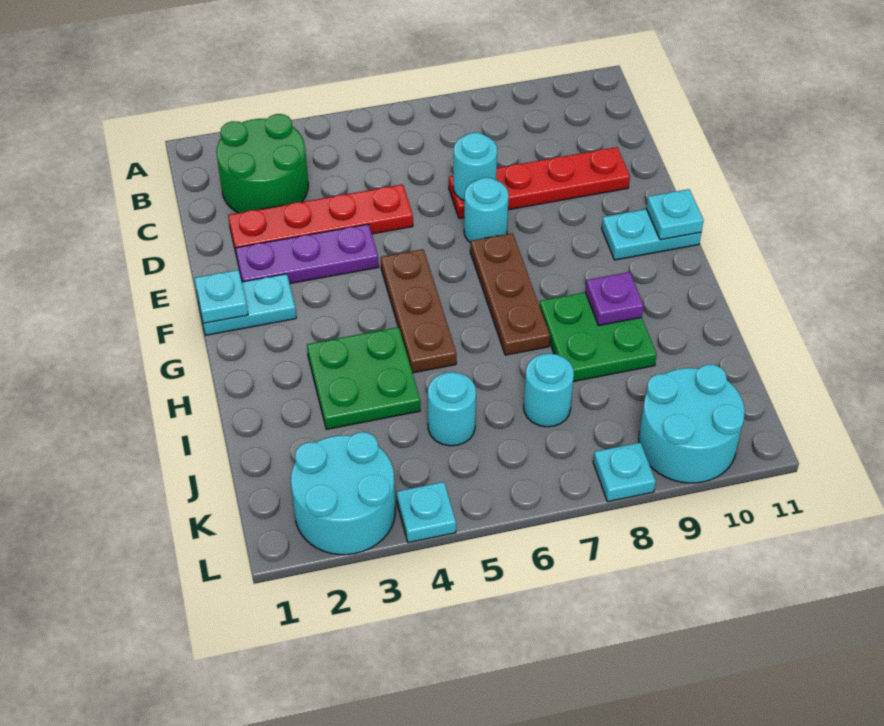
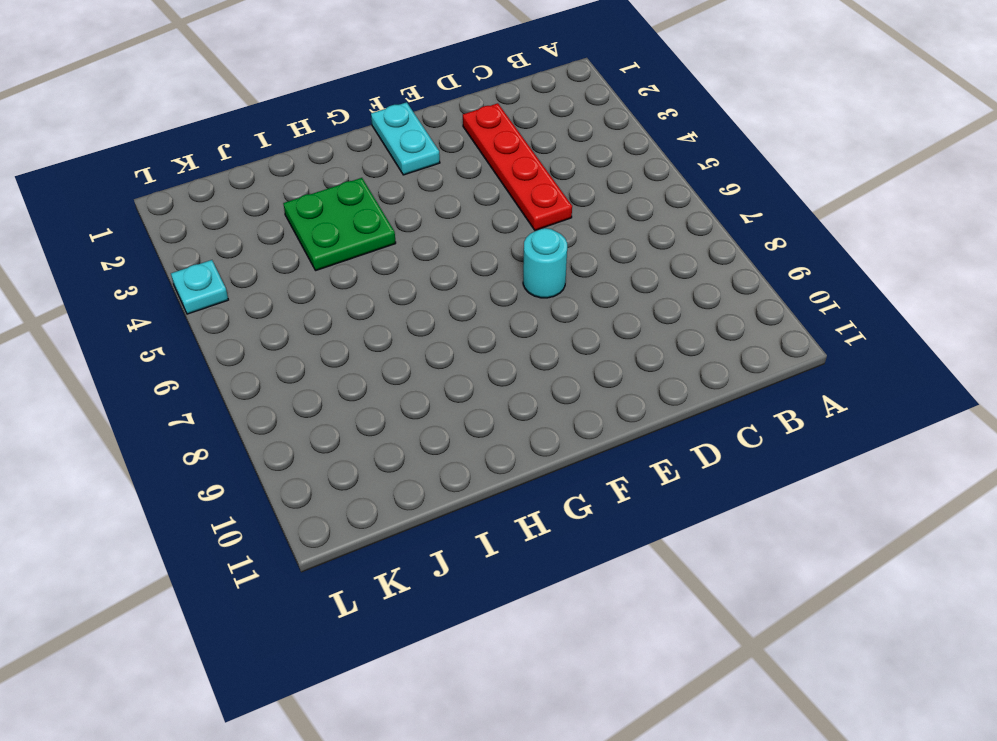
none -> green round brick B2:C3 level 1
none -> red plate D7:D10 level 1
none -> purple plate E2:E4 level 1

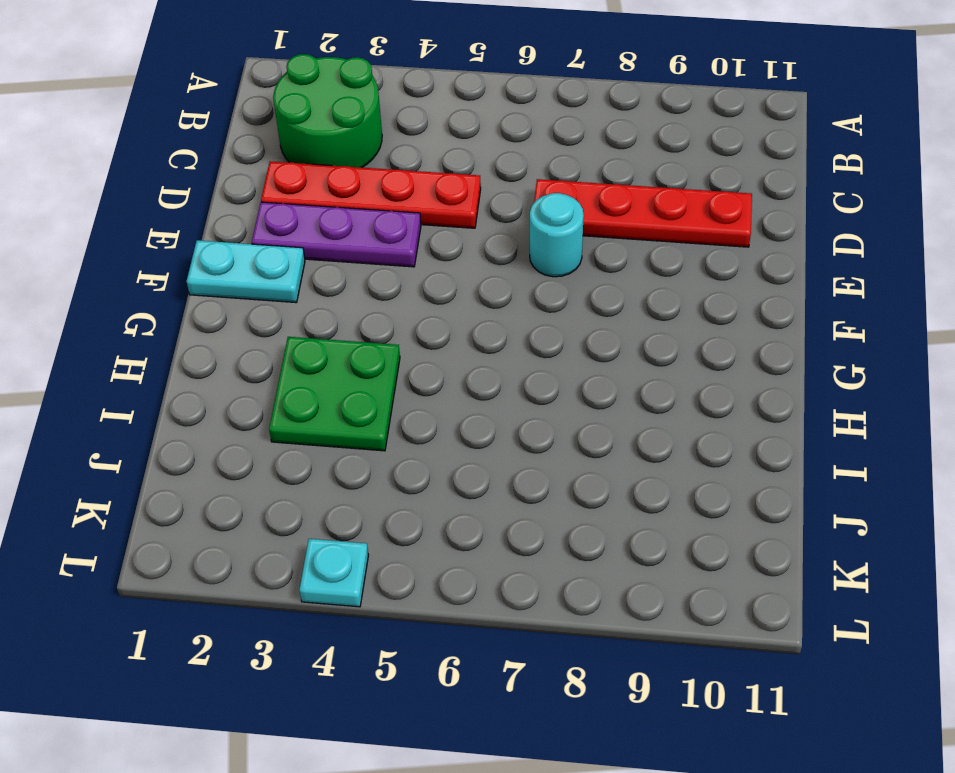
none -> brown plate F5:H5 level 1
none -> brown plate F7:H7 level 1
none -> cyan plate F10:F11 level 1

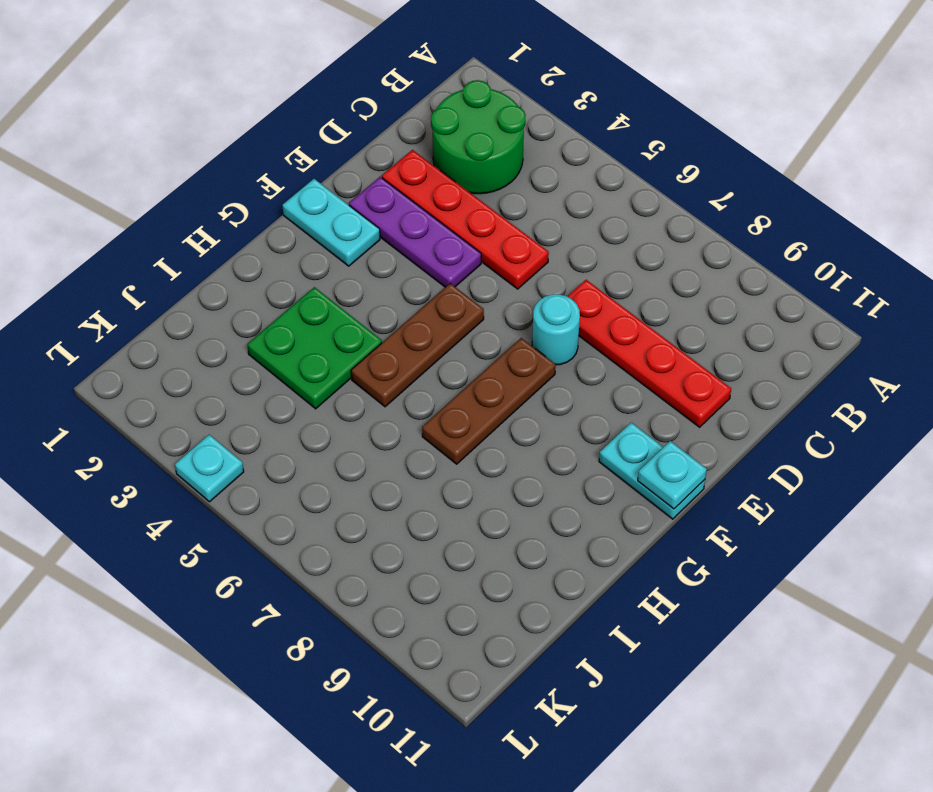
none -> green plate H8:I9 level 1
none -> cyan round brick J5 level 1
none -> cyan round brick J7 level 1

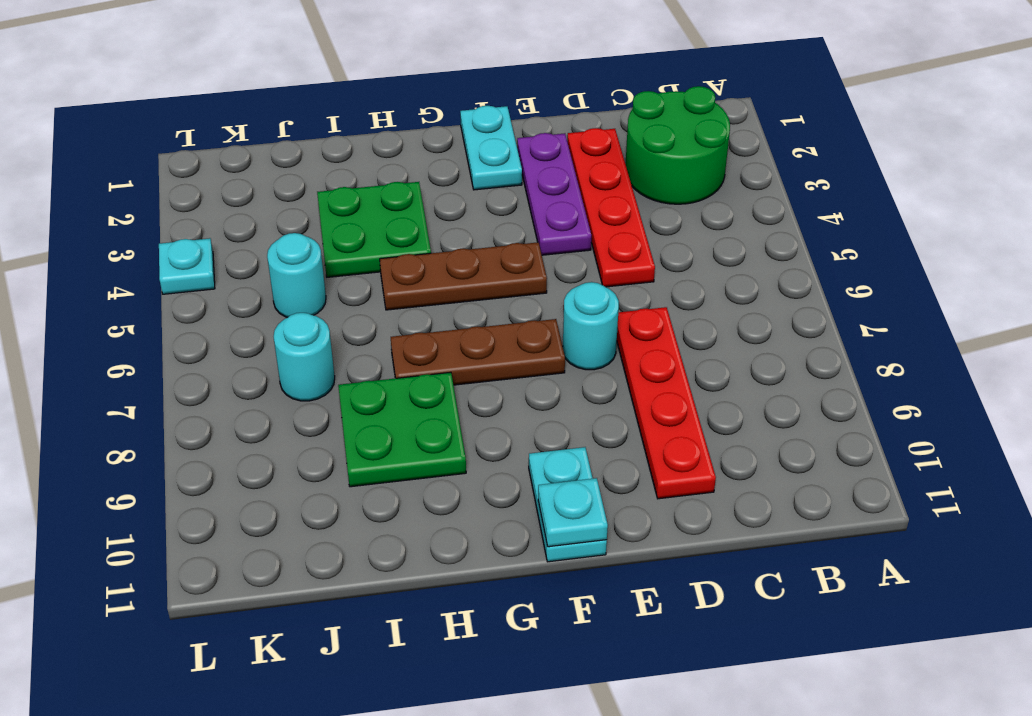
none -> cyan round brick K2:L3 level 1
none -> cyan round brick K9:L10 level 1
none -> cyan plate L8 level 1

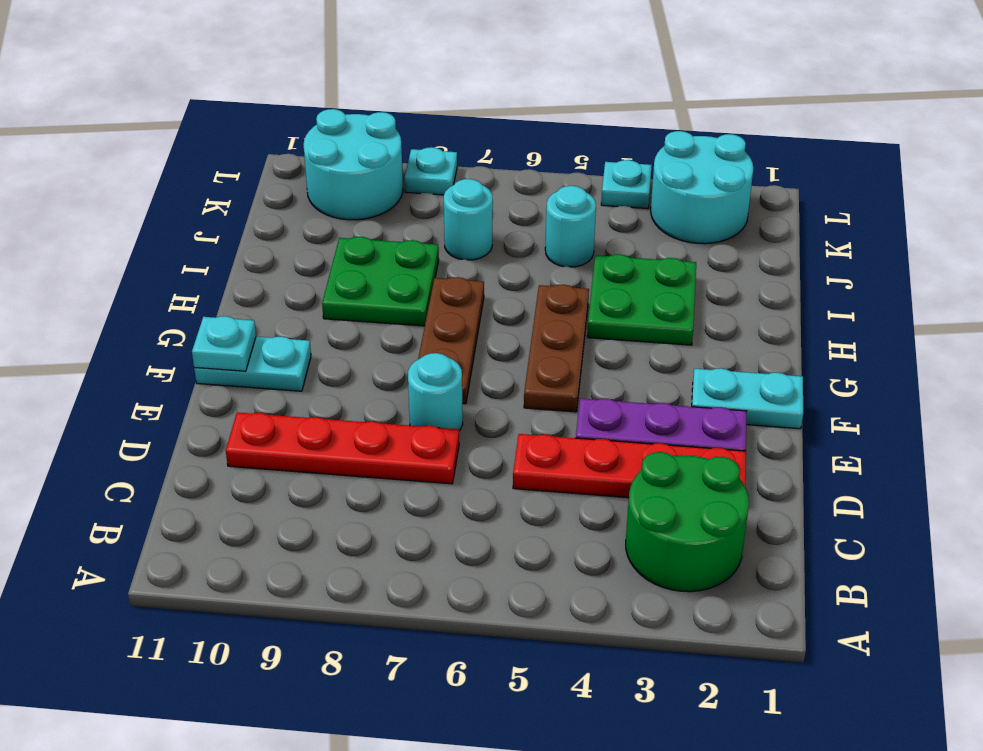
none -> cyan round brick D7 level 2
none -> cyan plate F1 level 2
none -> purple plate H9 level 2

